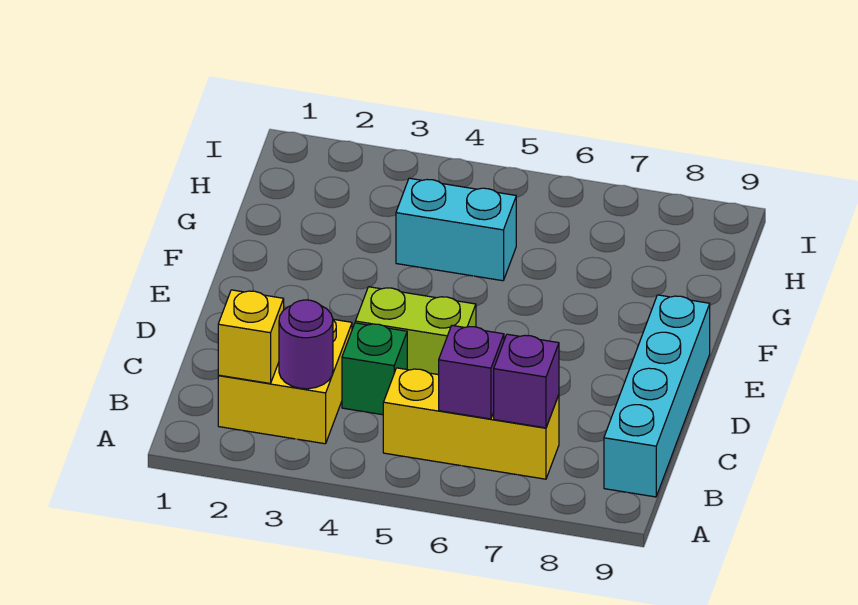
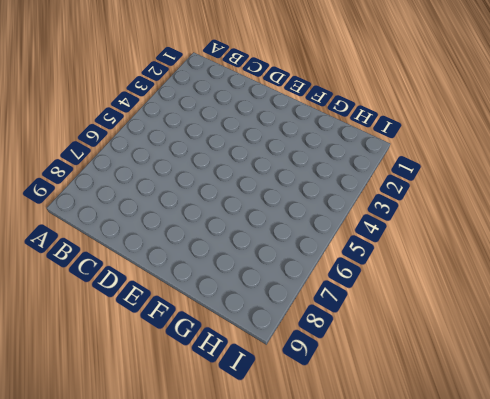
none -> yellow brick B2:C3 level 1
none -> yellow brick B5:B7 level 1

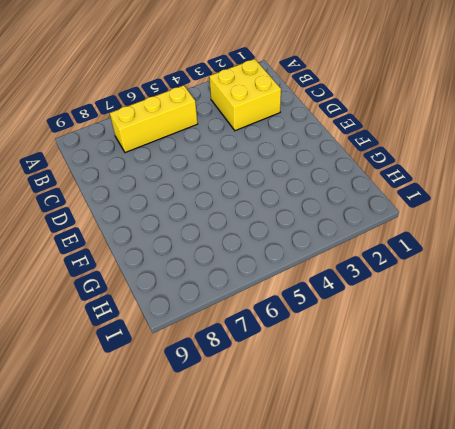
none -> cyan brick B9:E9 level 1
none -> green brick C4 level 1

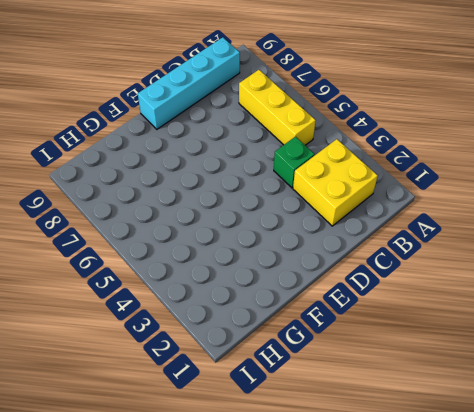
none -> lime brick D4:D5 level 1
none -> cyan brick G4:G5 level 1

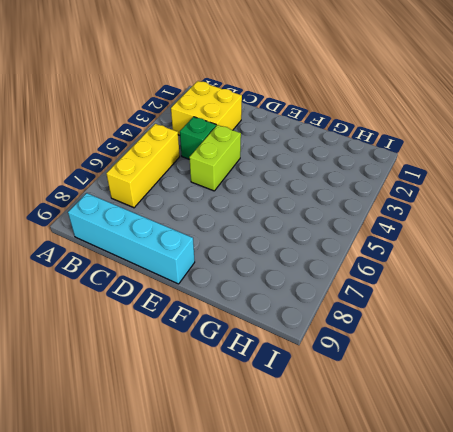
none -> cyan brick G4:G5 level 1
none -> yellow brick B2 level 2

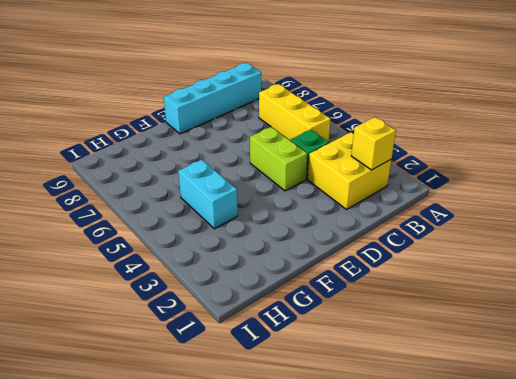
none -> purple round brick B3 level 2
none -> purple brick B6 level 2

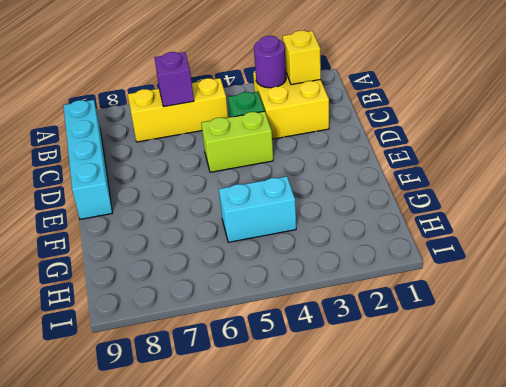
none -> purple brick B7 level 2

